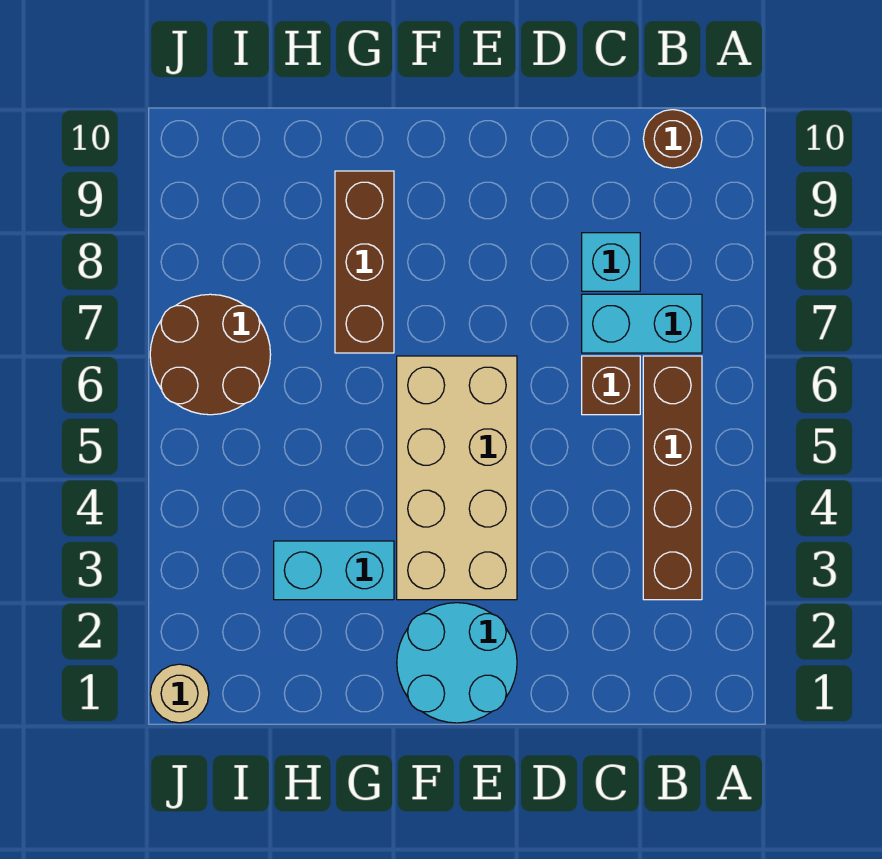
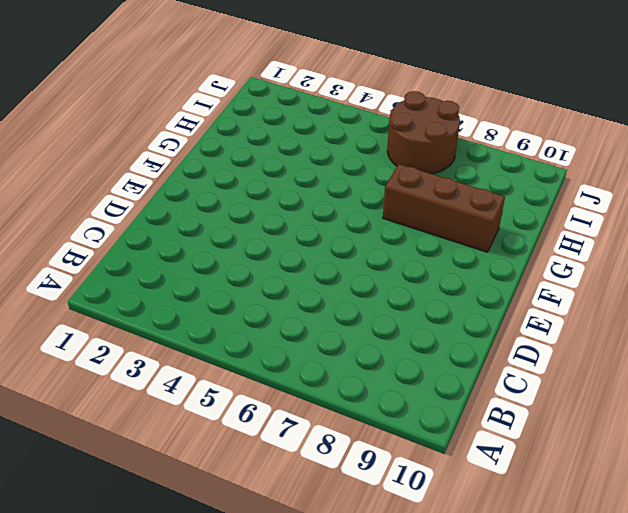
none -> brown brick B3:B6 level 1
none -> cyan brick B7:C7 level 1

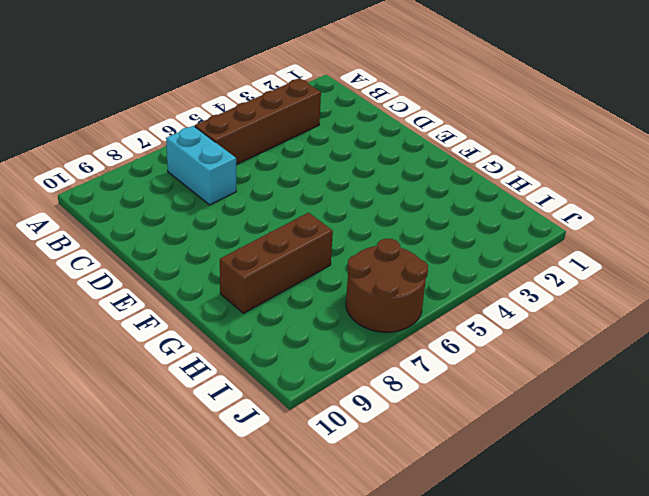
none -> brown round brick B10 level 1
none -> brown brick C6 level 1

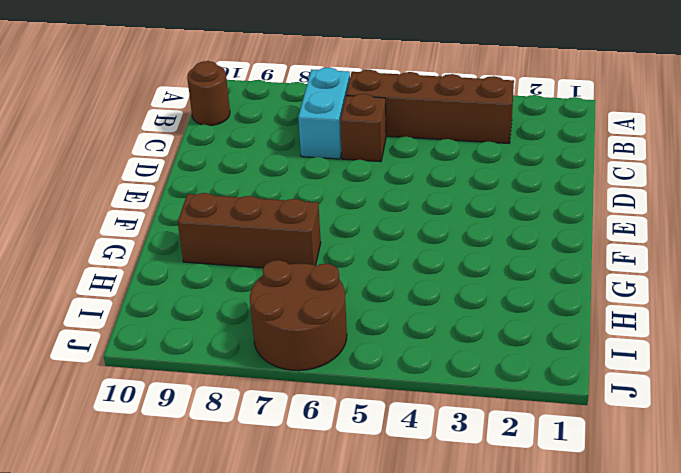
none -> cyan brick C8 level 1
none -> cyan round brick E1:F2 level 1

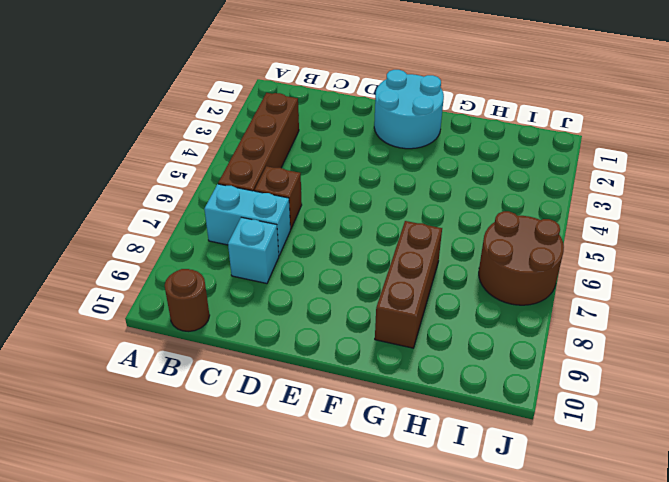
none -> tan brick E3:F6 level 1
none -> cyan brick G3:H3 level 1

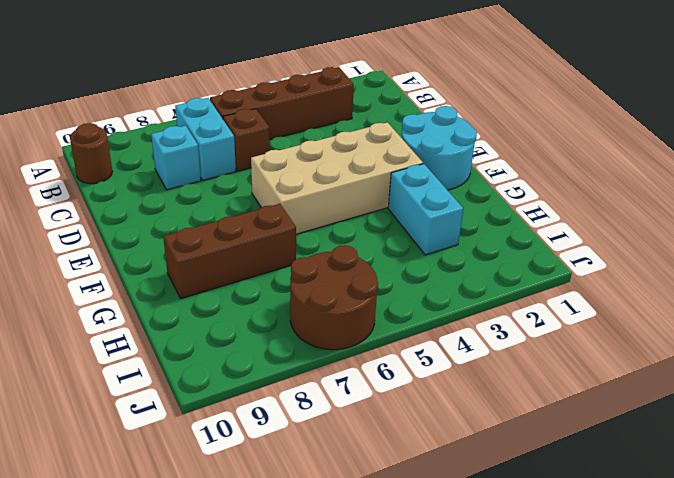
none -> tan round brick J1 level 1

